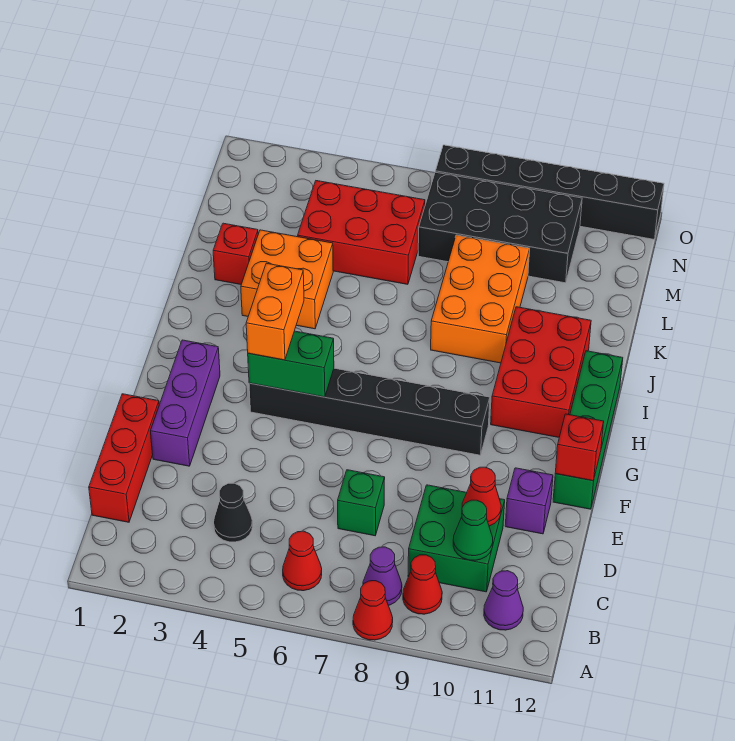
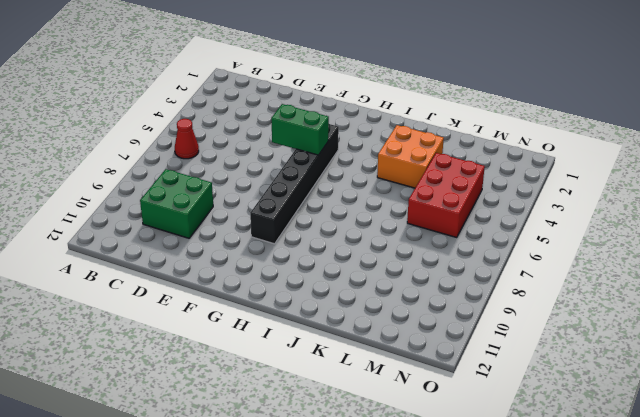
green brick F5:G5 level 2 -> green brick G4:G5 level 2
none -> red cone A8 level 1
none -> purple cone B8 level 1
none -> red cone B9 level 1

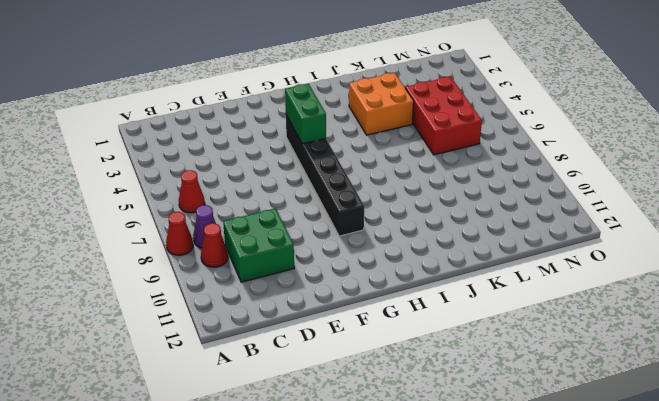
none -> purple cone B11 level 1
none -> red brick C1:E1 level 1
none -> black cone C4 level 1

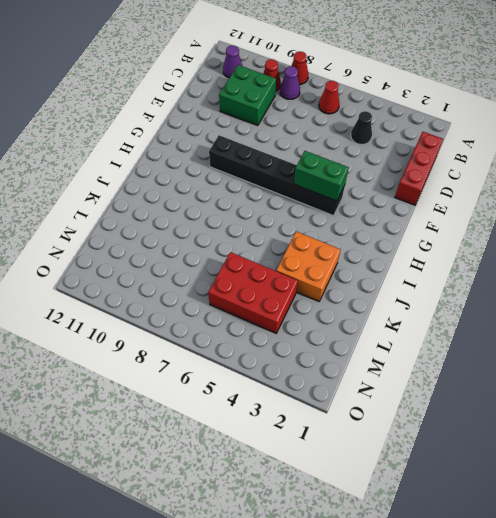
none -> green brick D7 level 1
none -> purple brick E2:G2 level 1
none -> purple brick E11 level 1

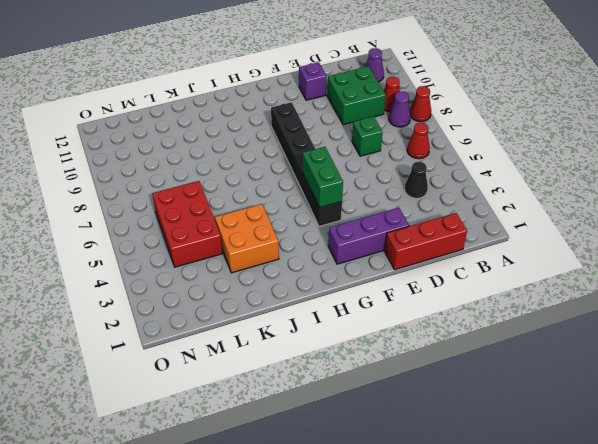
none -> green brick F12:I12 level 1
none -> red brick H10:J11 level 1
none -> orange brick J8:L9 level 1

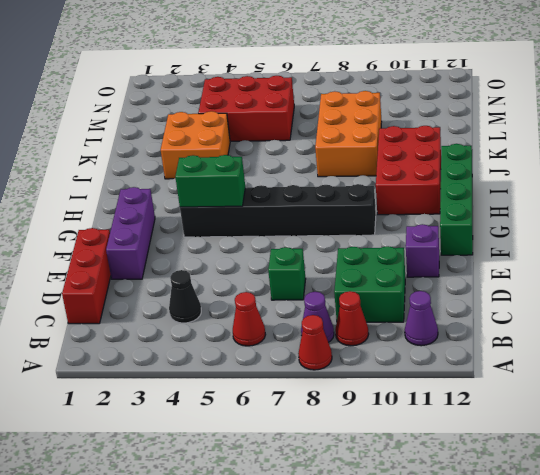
none -> red brick K2 level 1
none -> black brick M7:N10 level 1
none -> black brick O7:O12 level 1

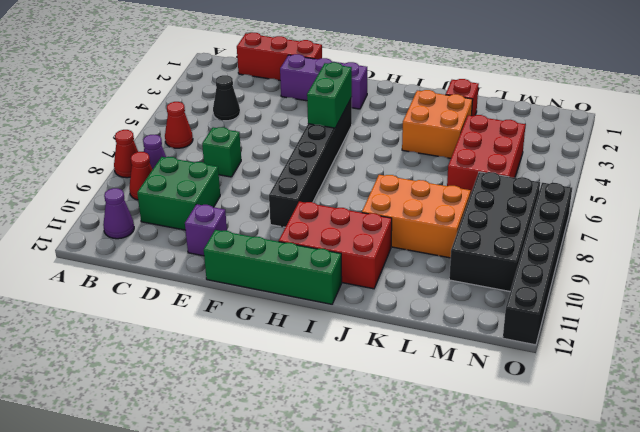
none -> green cone C10 level 2
none -> red cone D10 level 2
none -> red brick F12 level 2

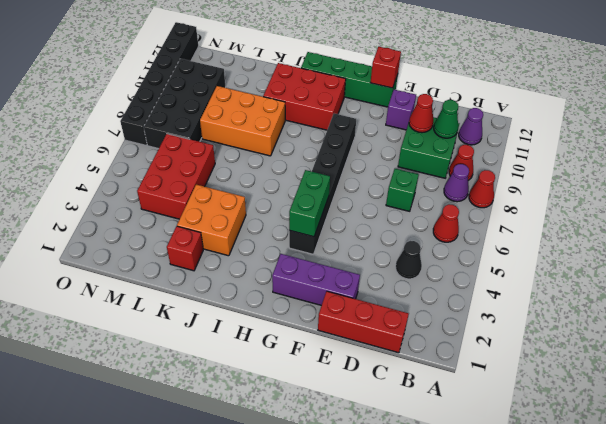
none -> orange brick G4:H4 level 3

